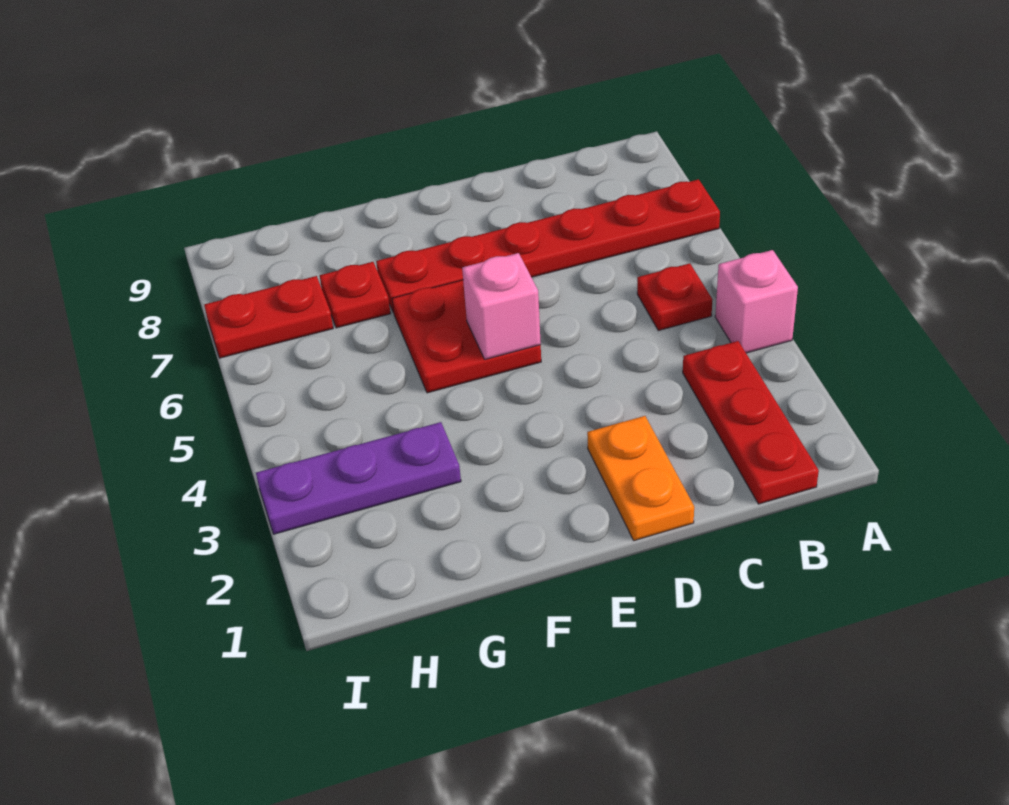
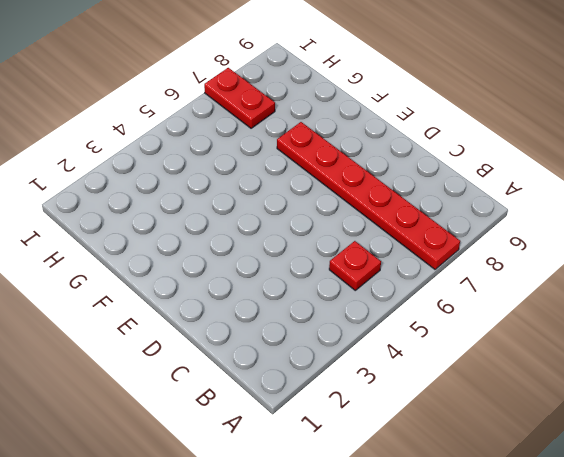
none -> pink brick A4 level 1
none -> red plate B1:B3 level 1

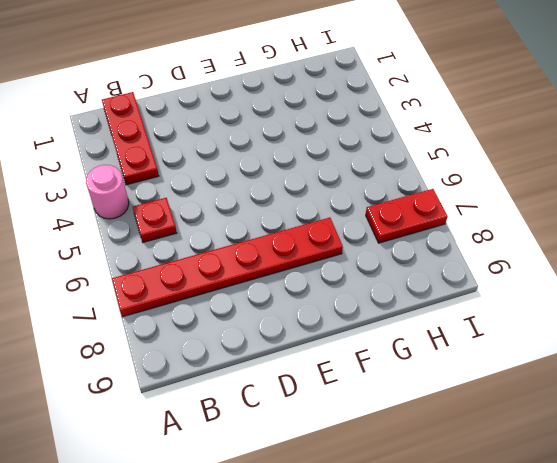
pink round brick A4 level 1 -> pink brick A4 level 1
none -> orange plate D1:D2 level 1
none -> red plate E5:F6 level 1

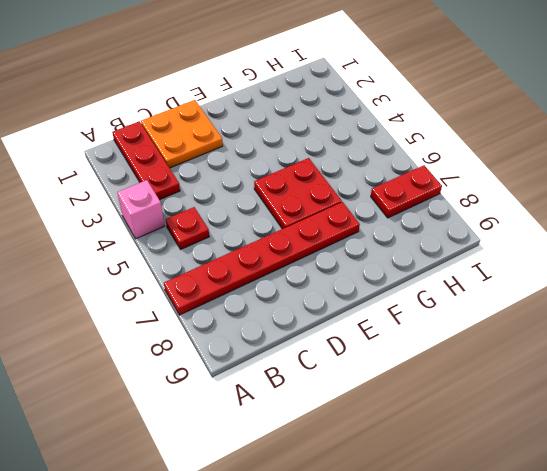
orange plate C1:D2 level 1 -> orange plate D1:D2 level 1
none -> purple plate G3:I3 level 1
none -> red plate G7 level 1

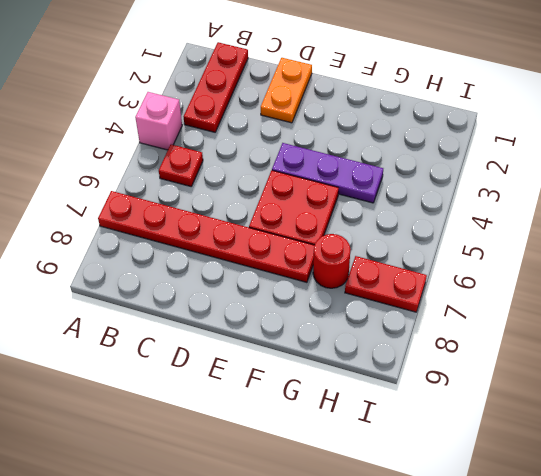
purple plate E4:G4 level 1 -> purple plate G3:I3 level 1
red round brick G7 level 1 -> red plate G7 level 1
none -> pink brick E5 level 2

